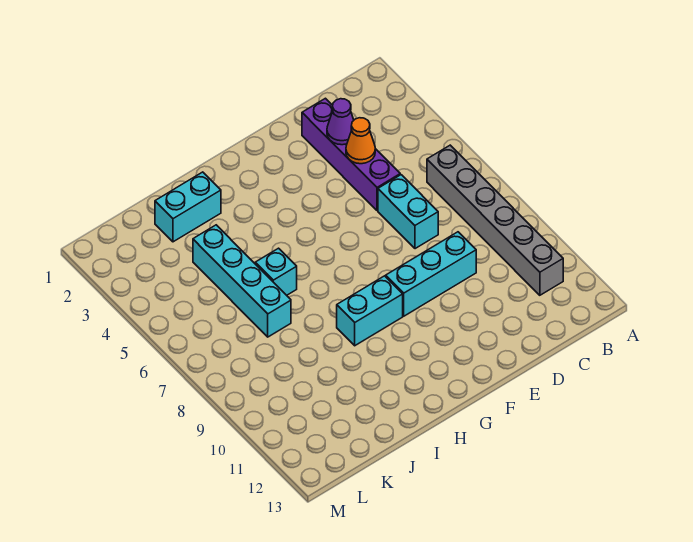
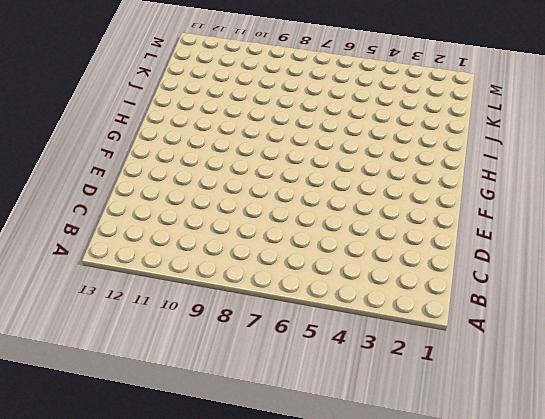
none -> grey brick B6:B11 level 1
none -> purple brick D2:D5 level 1

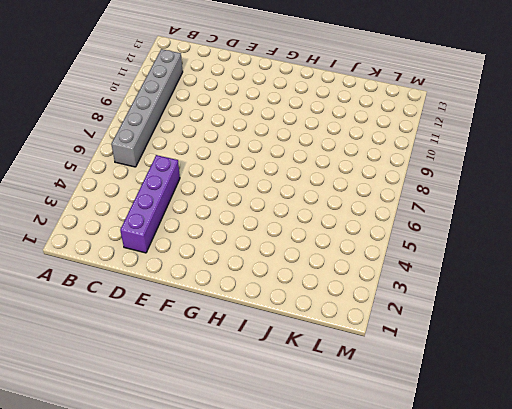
none -> cyan brick D6:D7 level 1
none -> cyan brick D9:F9 level 1

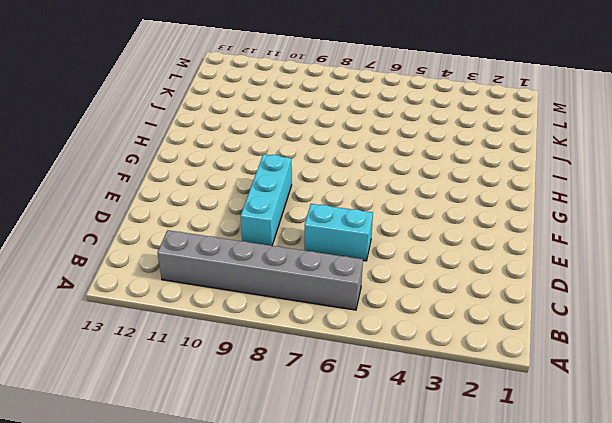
none -> purple brick D2:D5 level 1
none -> cyan brick G9:H9 level 1

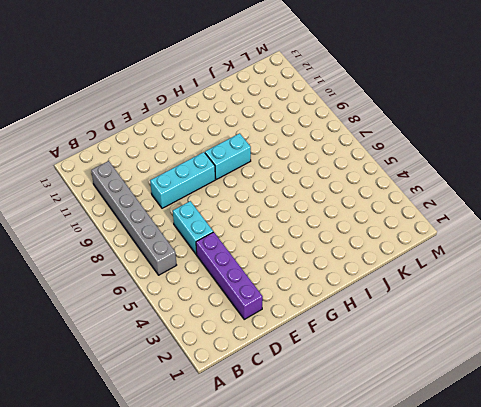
none -> cyan brick I2:J2 level 1
none -> cyan brick I6 level 1

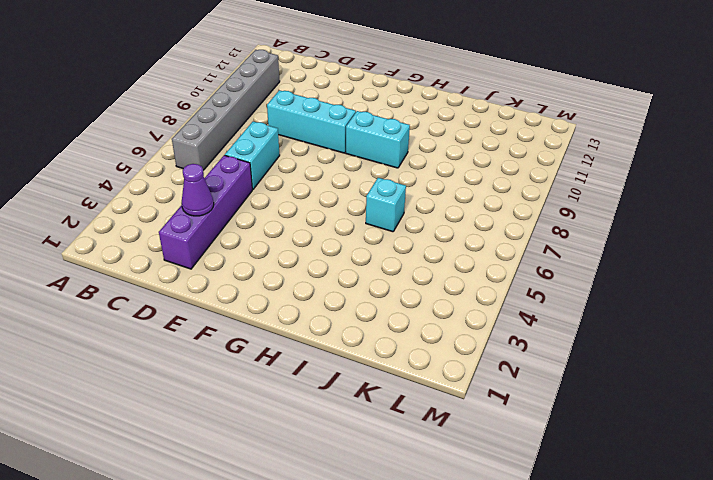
none -> cyan brick I2:J2 level 1
none -> cyan brick J4:J7 level 1

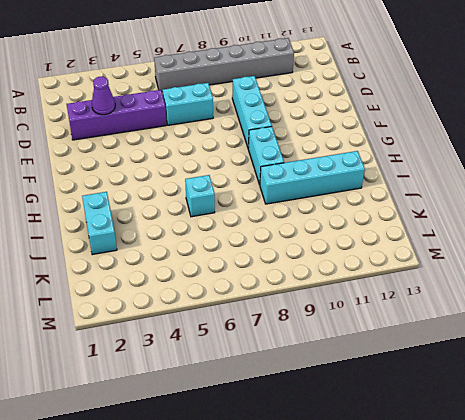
cyan brick I9:I12 level 1 -> cyan brick J4:J7 level 1
none -> orange cone D4 level 2

